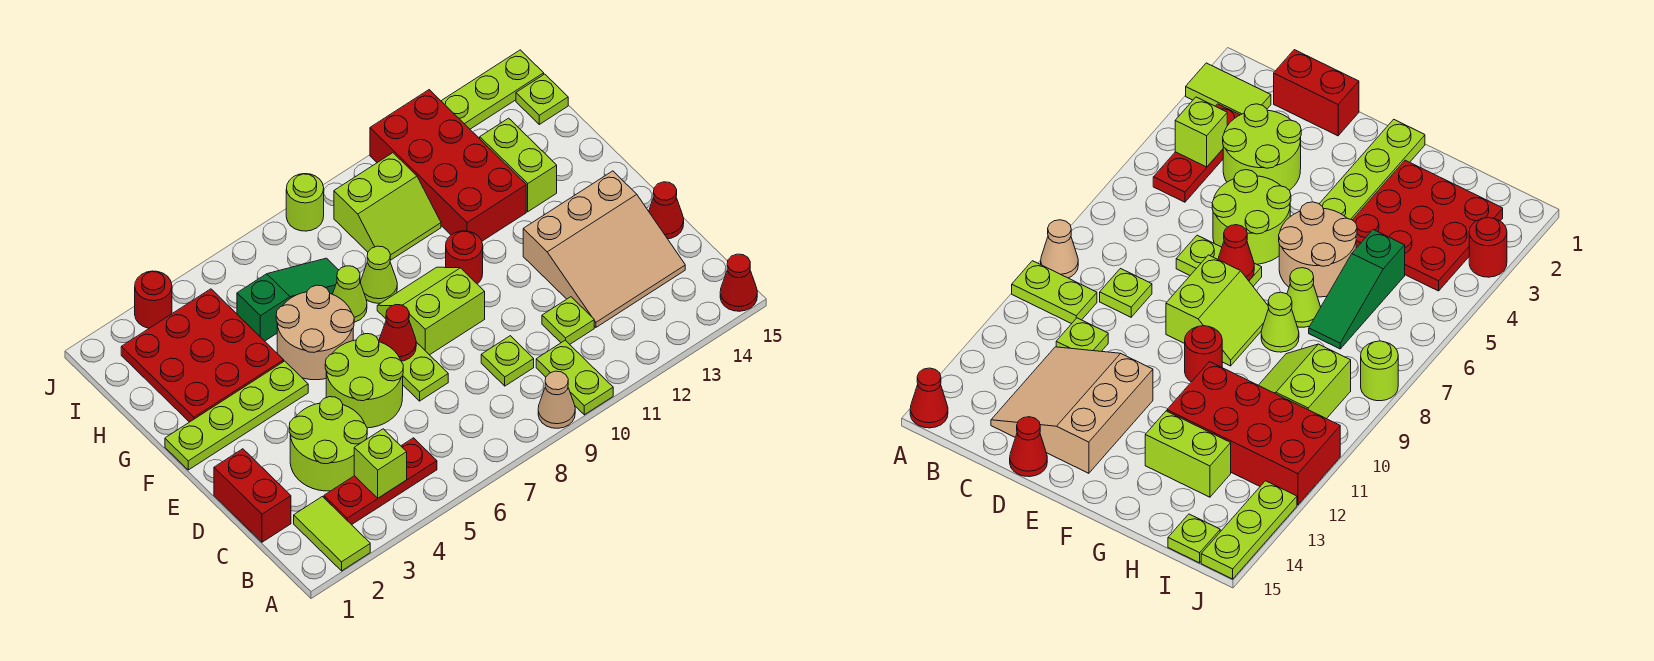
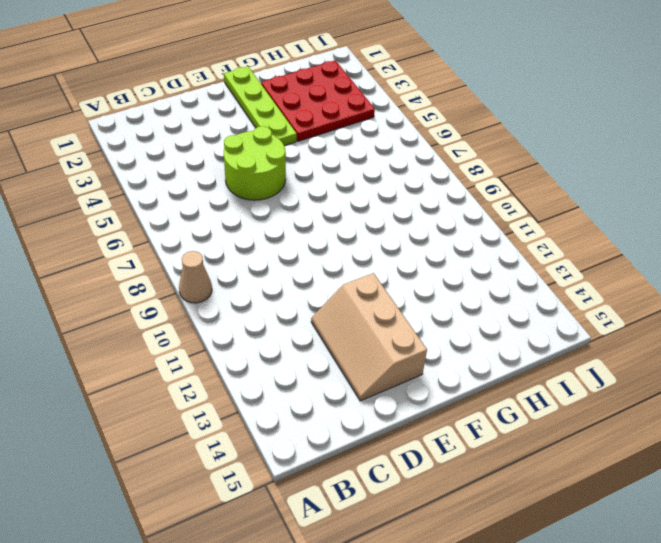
tan slope D12:E14 level 1 top E -> tan slope C12:E14 level 1 top E
none -> lime tile A2:B2 level 1
none -> lime plate A10:B10 level 1
none -> red cone A15 level 1
none -> red plate B3:B5 level 1

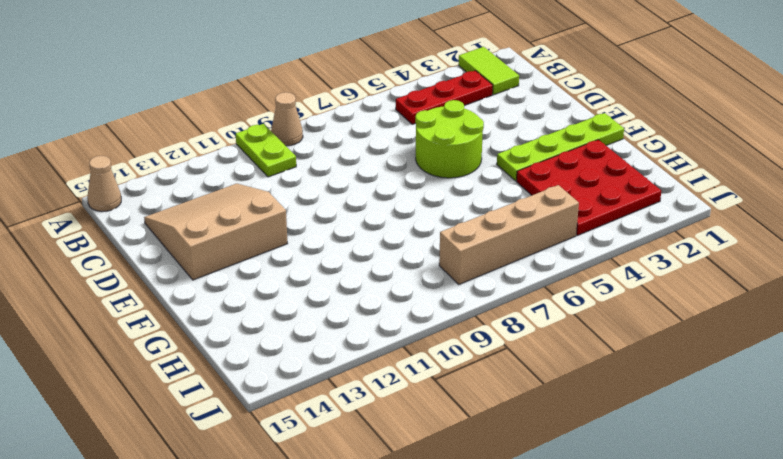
tan cone A15 level 1 -> red cone A15 level 1
tan brick I5:I8 level 1 -> none
none -> red brick C1:D1 level 1
none -> lime round brick C3:D4 level 1
none -> lime plate C9 level 1
none -> lime plate C11 level 1

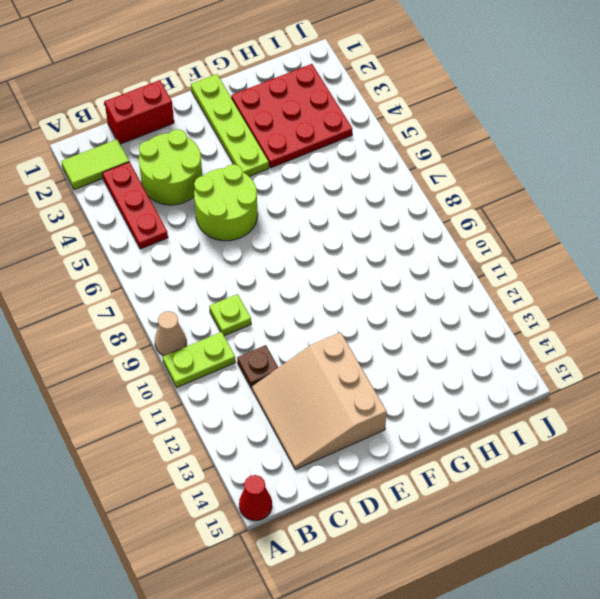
brown plate C11 level 1 -> lime plate C11 level 1
none -> lime plate D7:E7 level 1
none -> red cone D15 level 1
none -> lime slope E8:F9 level 1 top E
none -> tan round brick F5:G6 level 1

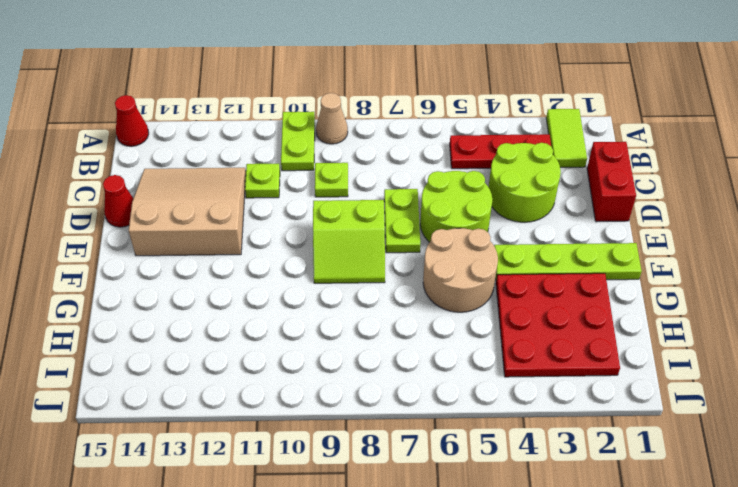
none -> red round brick F10 level 1
none -> lime cone G7 level 1
none -> lime cone G8 level 1
none -> red brick G11:J12 level 1

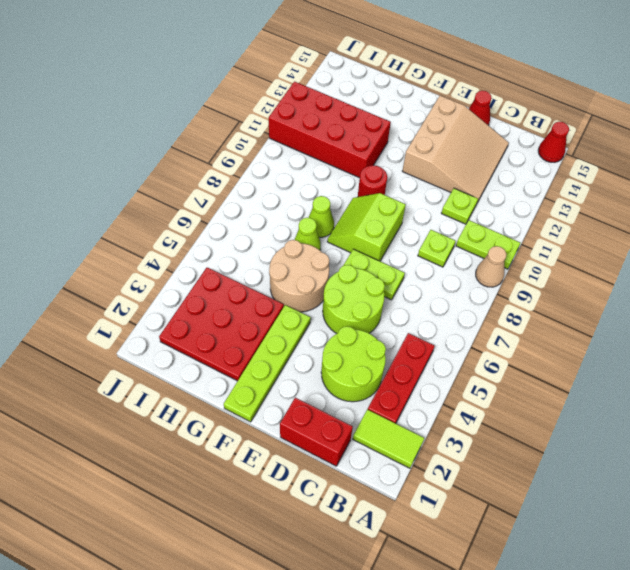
none -> lime brick G13:H13 level 1
none -> green slope H5:H7 level 1 top 5
none -> lime slope H9:I10 level 1 top I
none -> lime plate I15 level 1

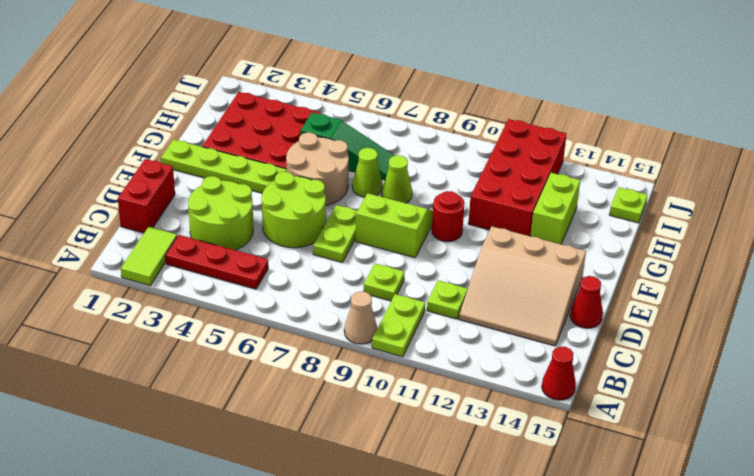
none -> lime slope H9:I10 level 1 top I
none -> red round brick J3 level 1
none -> lime round brick J8 level 1
none -> lime plate J13:J15 level 1

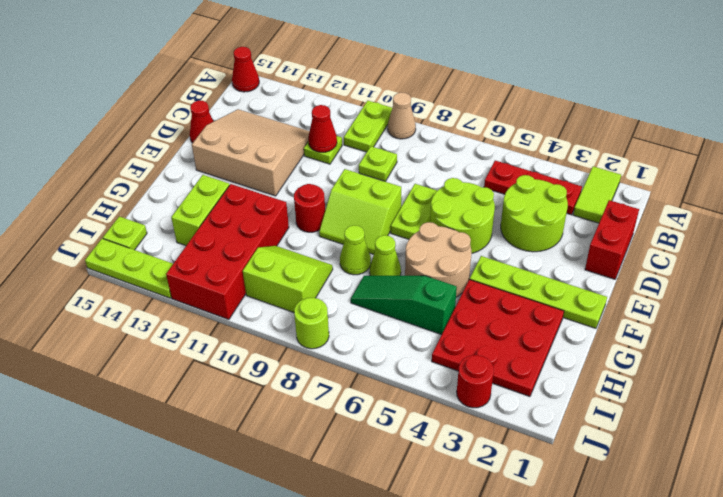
red cone C11 level 2 -> red cone E7 level 2
none -> lime brick B4 level 2

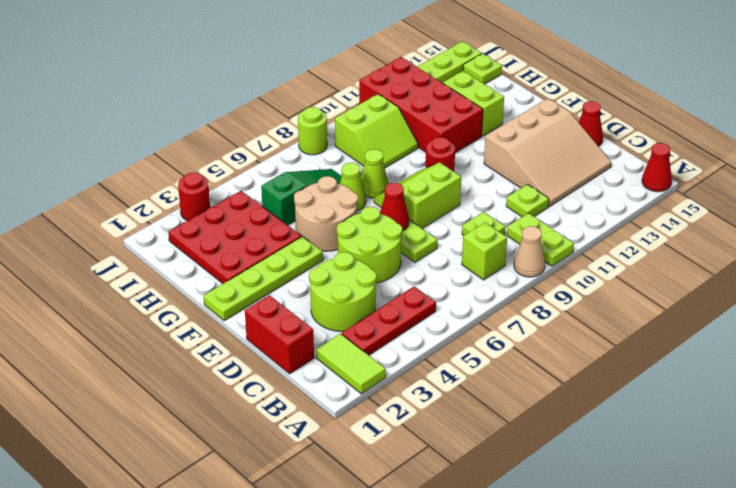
lime brick B8 level 1 -> lime brick B4 level 2

